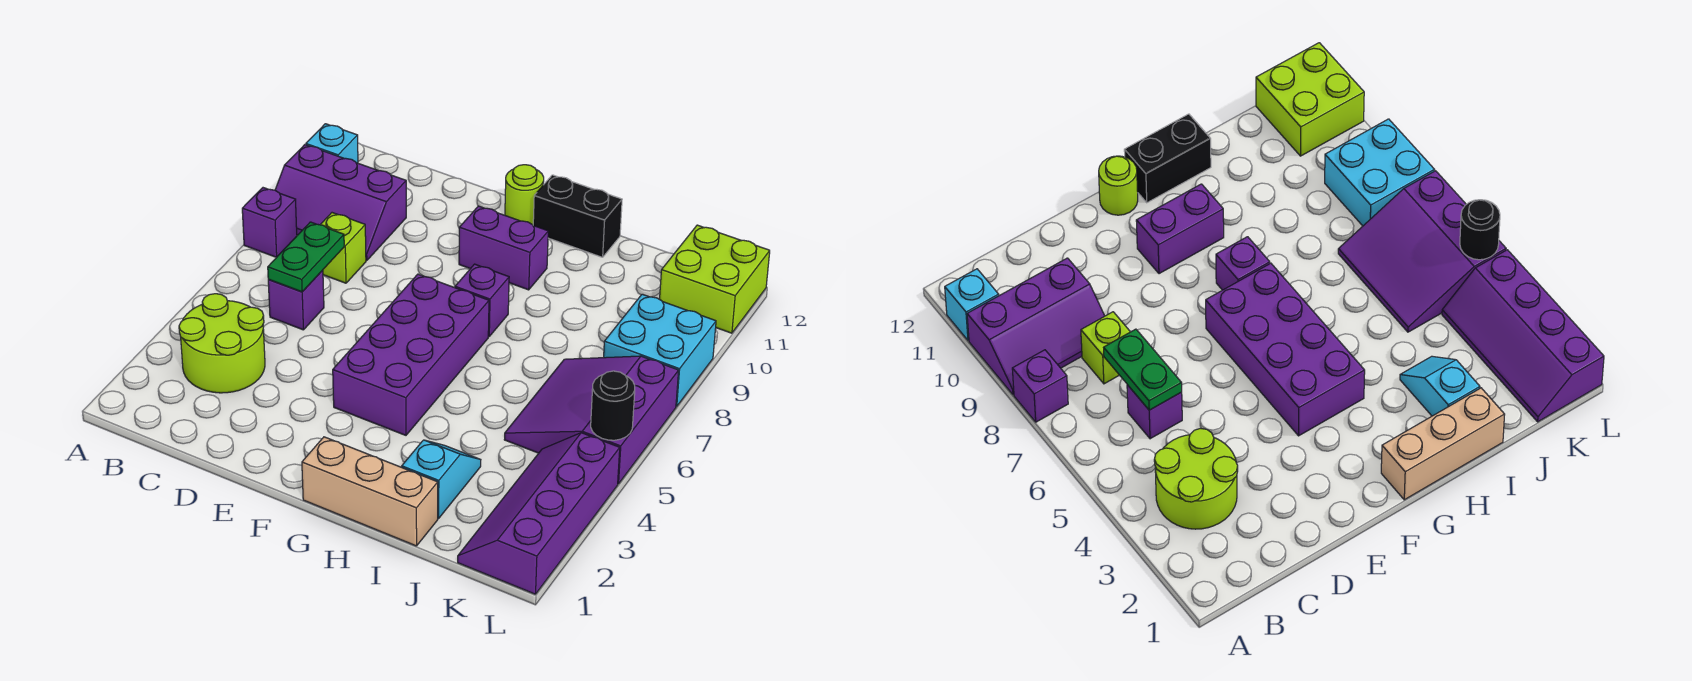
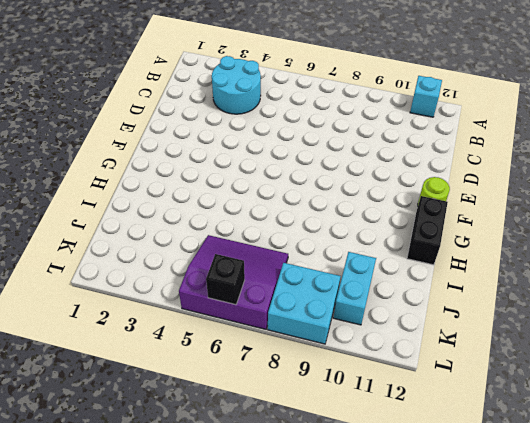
cyan round brick B3:C4 level 1 -> lime round brick B3:C4 level 1
cyan brick J10:K10 level 1 -> none
black brick L6 level 2 -> none
none -> purple brick A8 level 1
none -> purple slope A9:C10 level 1 top 10
none -> purple brick C6 level 1

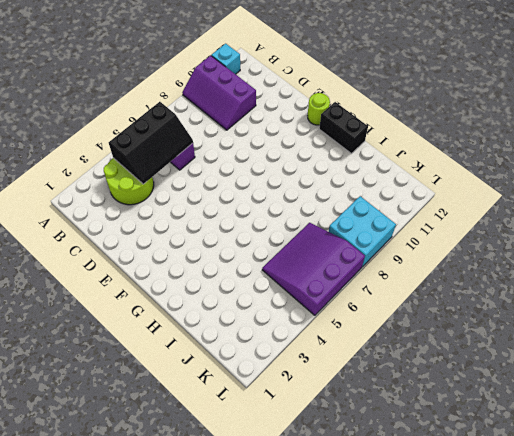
black slope B4:C6 level 2 top B -> green plate C6:C7 level 2
none -> purple brick A8 level 1
none -> lime brick C8 level 1
none -> purple brick F4:G7 level 1

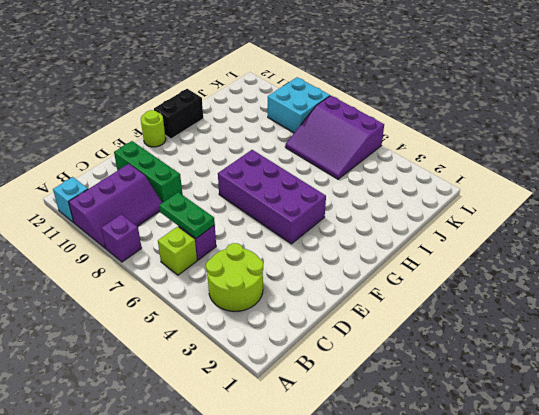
lime brick B6 level 1 -> lime brick C8 level 1
green brick D9:D11 level 1 -> none
none -> purple brick F10:G10 level 1
none -> tan brick G1:I1 level 1
none -> purple brick G8 level 1

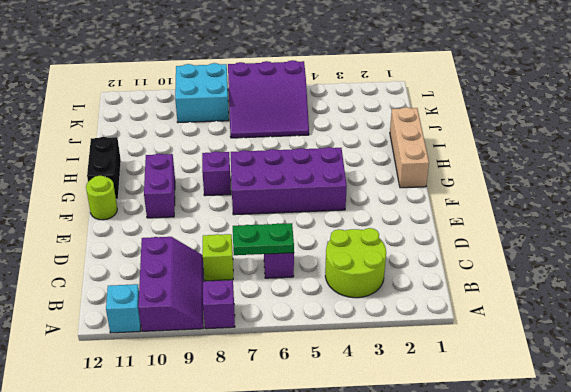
none -> cyan slope I2:I3 level 1 top 2
none -> purple slope K1:L4 level 1 top L
none -> lime brick K11:L12 level 1

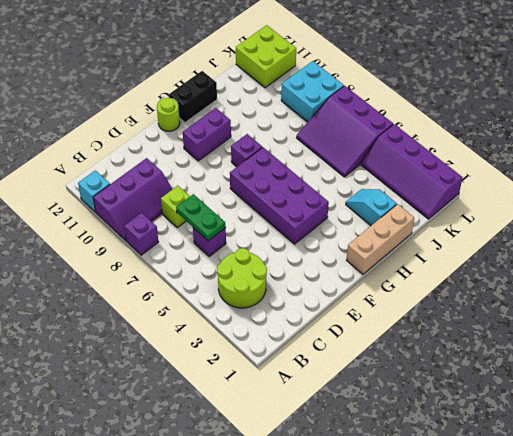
none -> black round brick L5 level 2

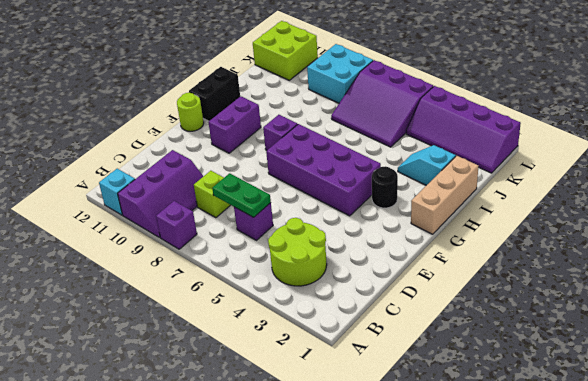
black round brick G3 level 1 -> black round brick L5 level 2

